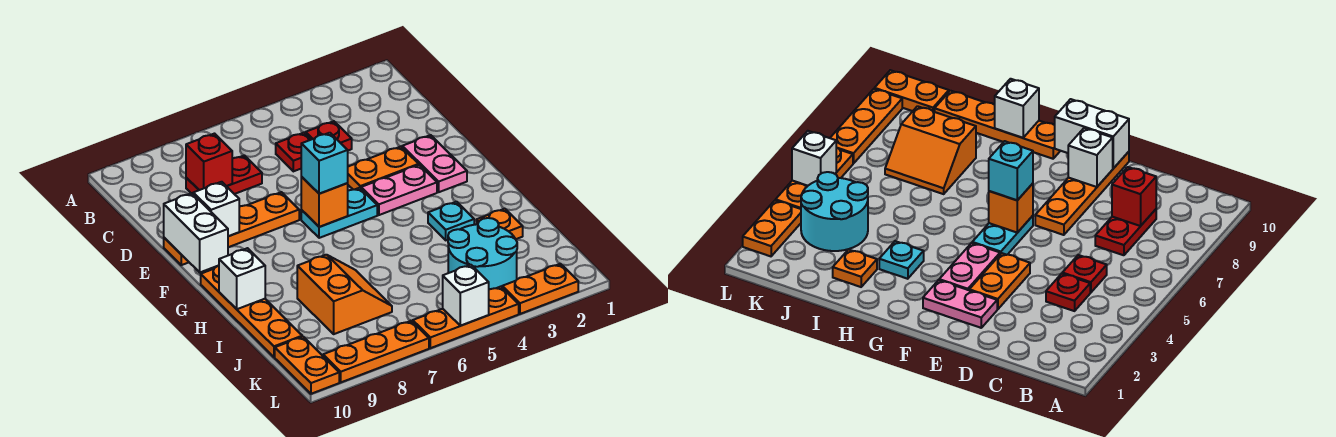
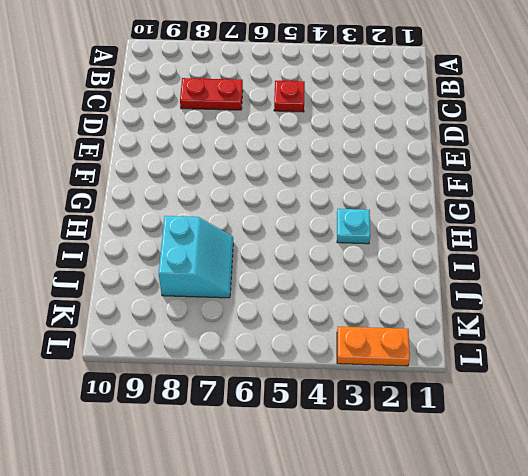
cyan slope I7:J8 level 1 top 8 -> orange slope I7:J8 level 1 top 8
none -> red plate C4 level 1
none -> pink plate E2:F2 level 1
none -> orange plate E3:E4 level 1

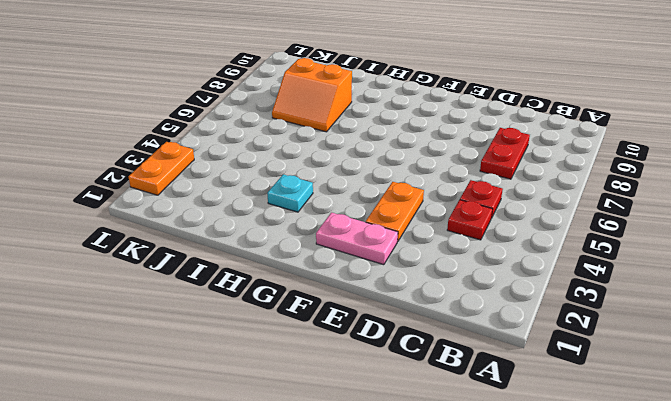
none -> orange plate E7:E10 level 1
none -> pink plate F3:F4 level 1
none -> cyan plate F5:F6 level 1

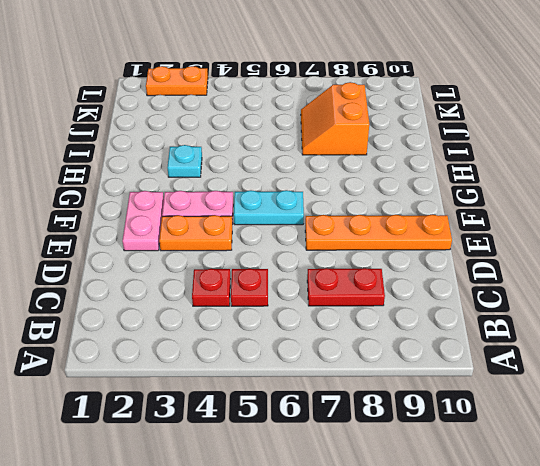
none -> orange plate G10:J10 level 1
none -> orange plate I2 level 1
none -> cyan round brick J3:K4 level 1

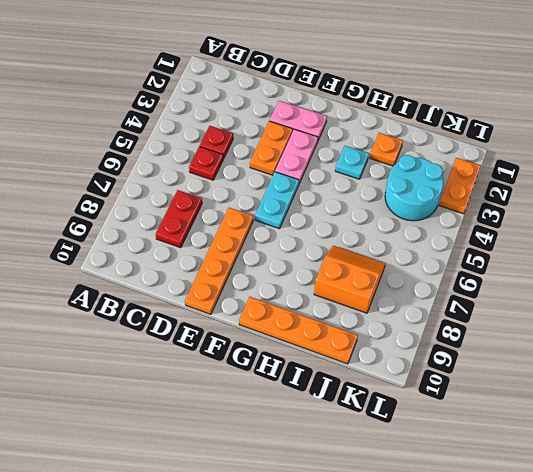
none -> orange plate K10:L10 level 1
none -> orange plate L4:L6 level 1
none -> orange plate L7:L9 level 1

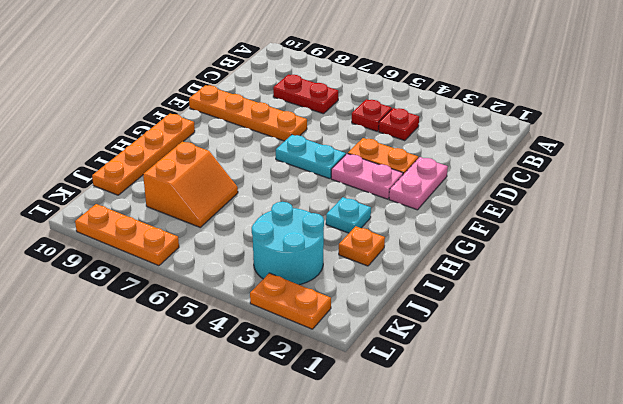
none -> orange plate K10:L10 level 1
none -> orange plate L4:L6 level 1
none -> red brick C8 level 2

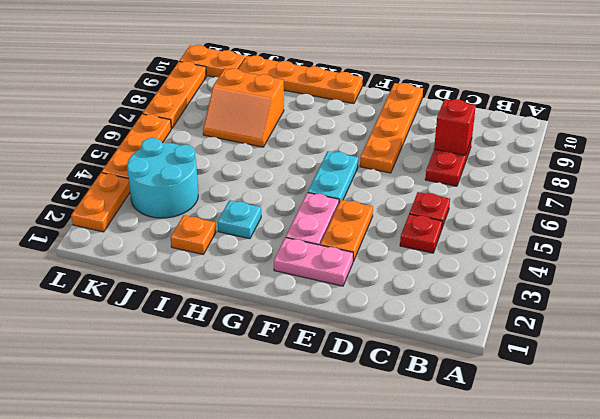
none -> white brick E9 level 2
none -> white brick E10:F10 level 2
none -> orange brick F6 level 2

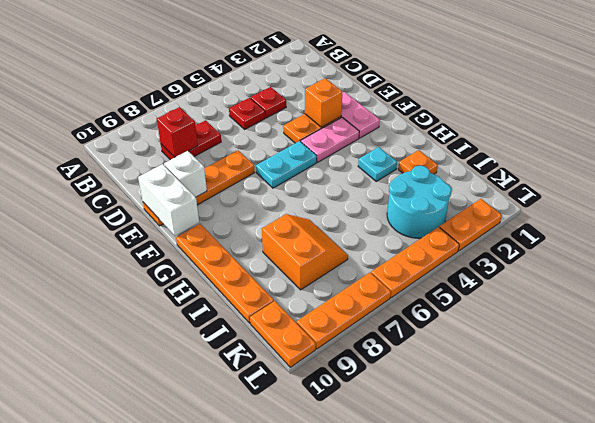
orange brick E3 level 2 -> orange brick F6 level 2
none -> white brick H10 level 2
none -> white brick L5 level 2
none -> cyan brick F6 level 3

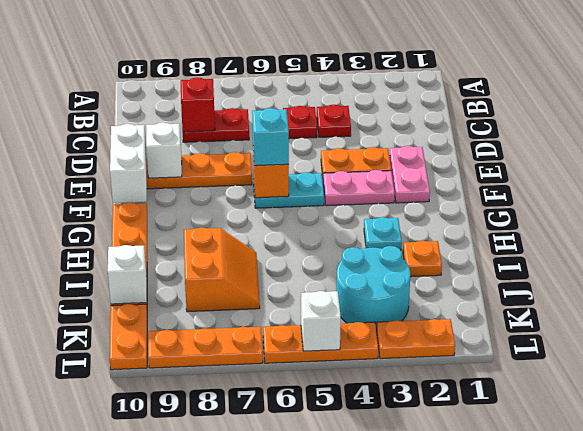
white brick J10 level 2 -> white brick H10 level 2

